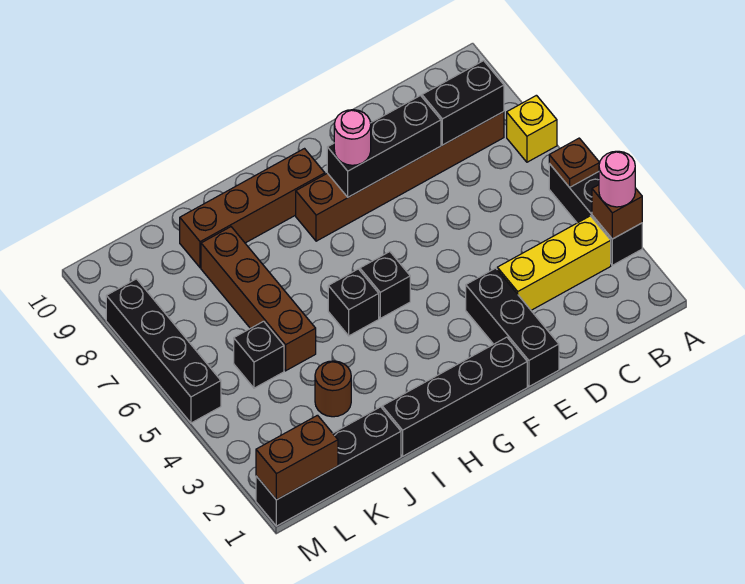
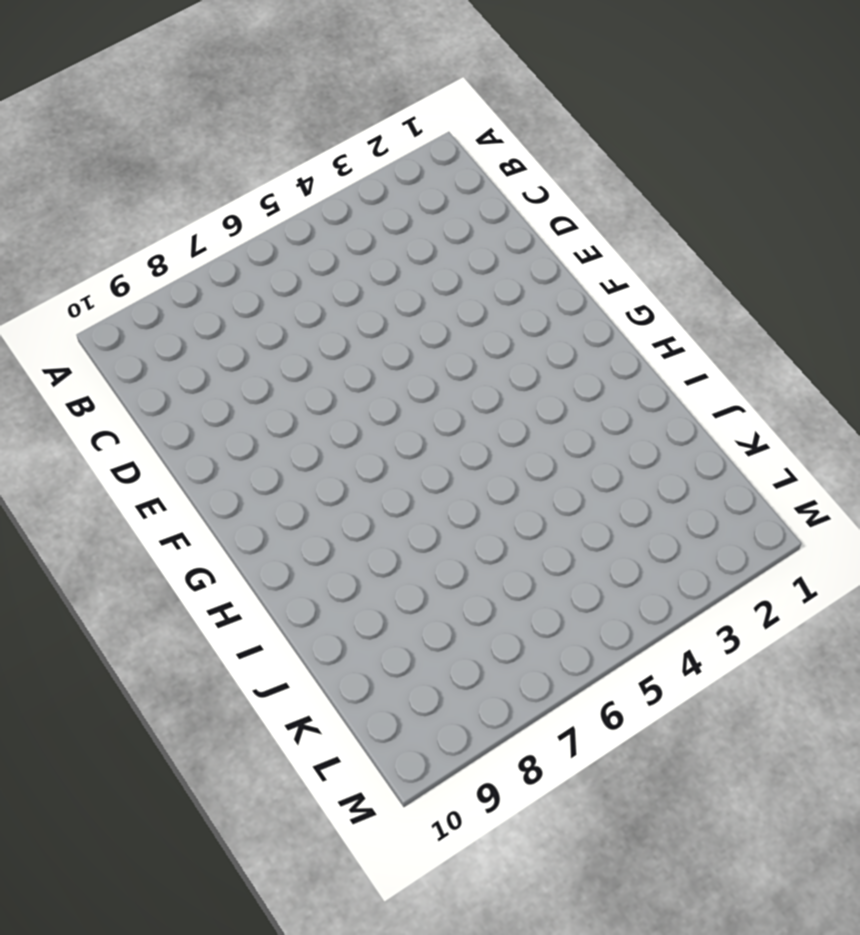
none -> black brick A3:A5 level 1
none -> yellow brick A7 level 1
none -> yellow brick B3:D3 level 1

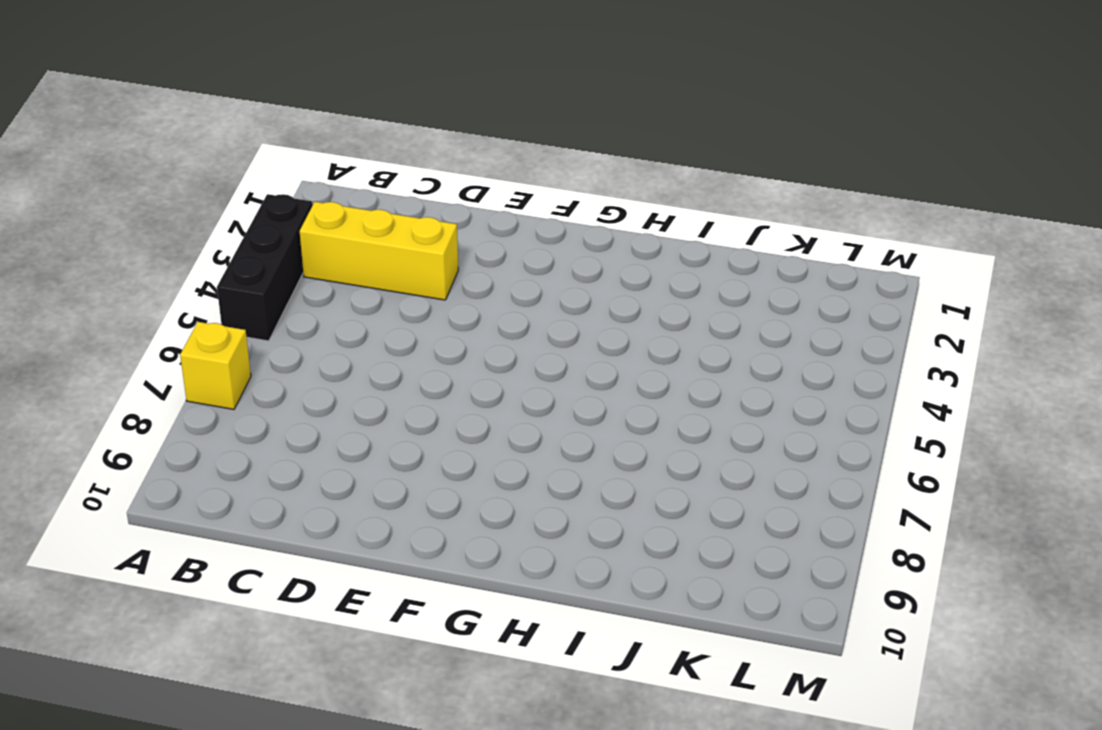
none -> brown brick B8:G8 level 1
none -> black brick E1:E3 level 1
none -> black brick F1:I1 level 1

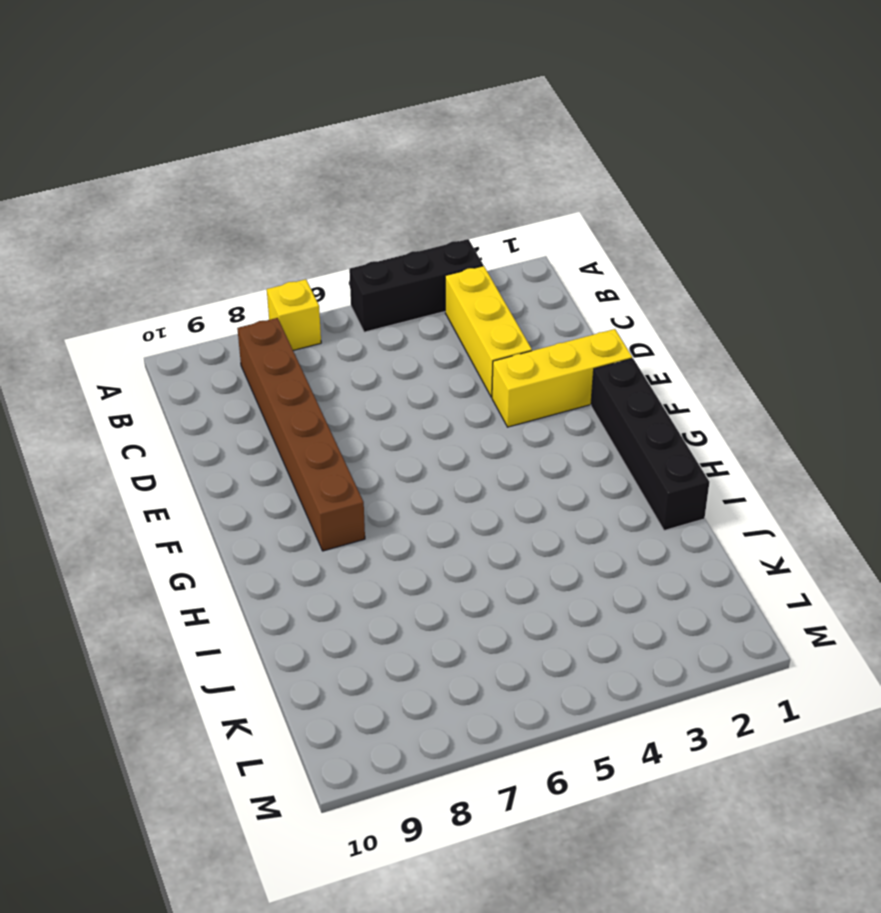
yellow brick E1:E3 level 1 -> black brick E1:E3 level 1
none -> black brick G5 level 1
none -> brown brick G9:J9 level 1
none -> black brick H5 level 1

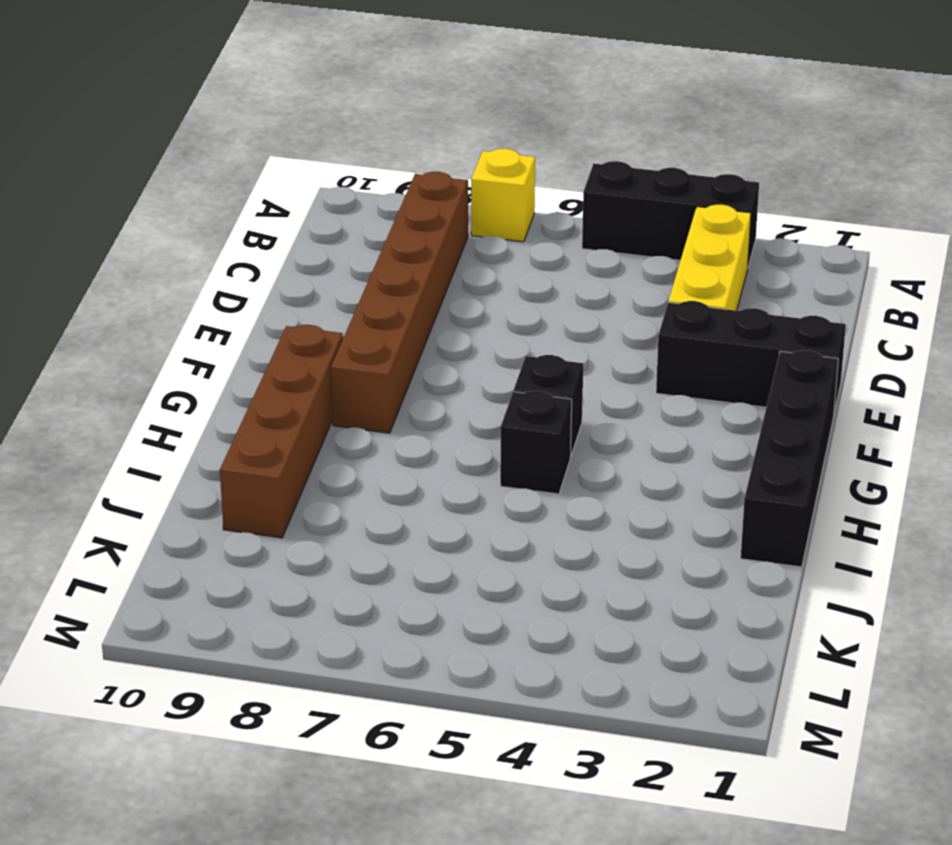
none -> black brick J1:M1 level 1
none -> brown round brick J3 level 1
none -> brown brick J5:J8 level 1

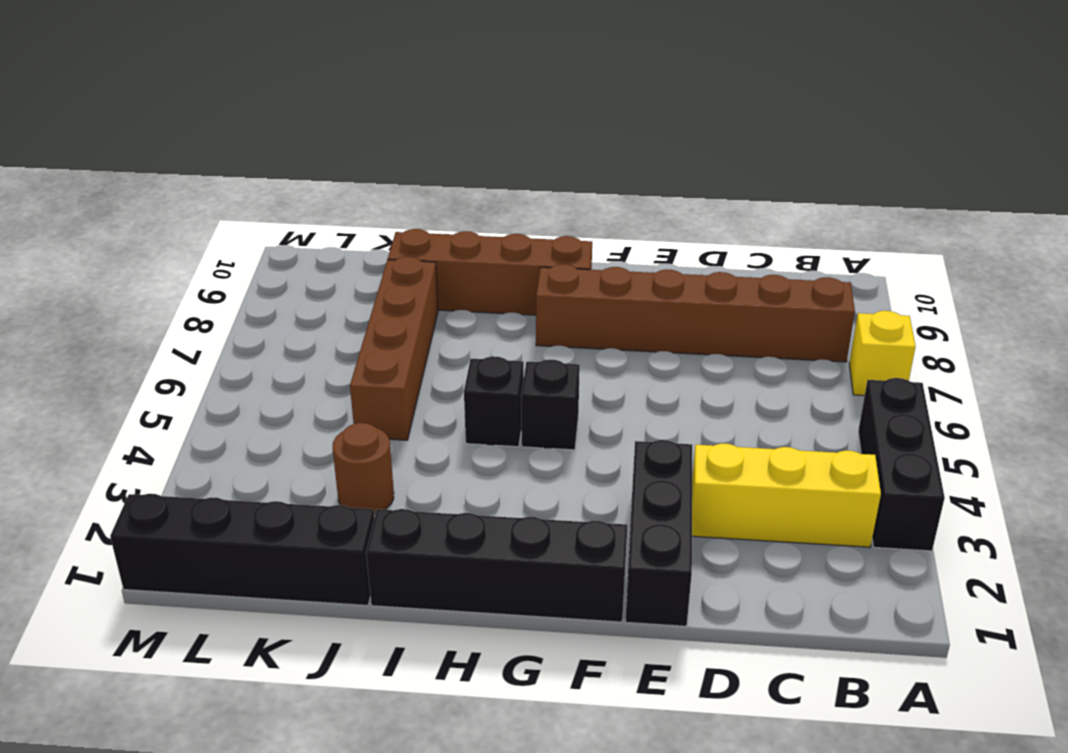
none -> black brick K5 level 1
none -> black brick M5:M8 level 1
none -> brown brick A3 level 2

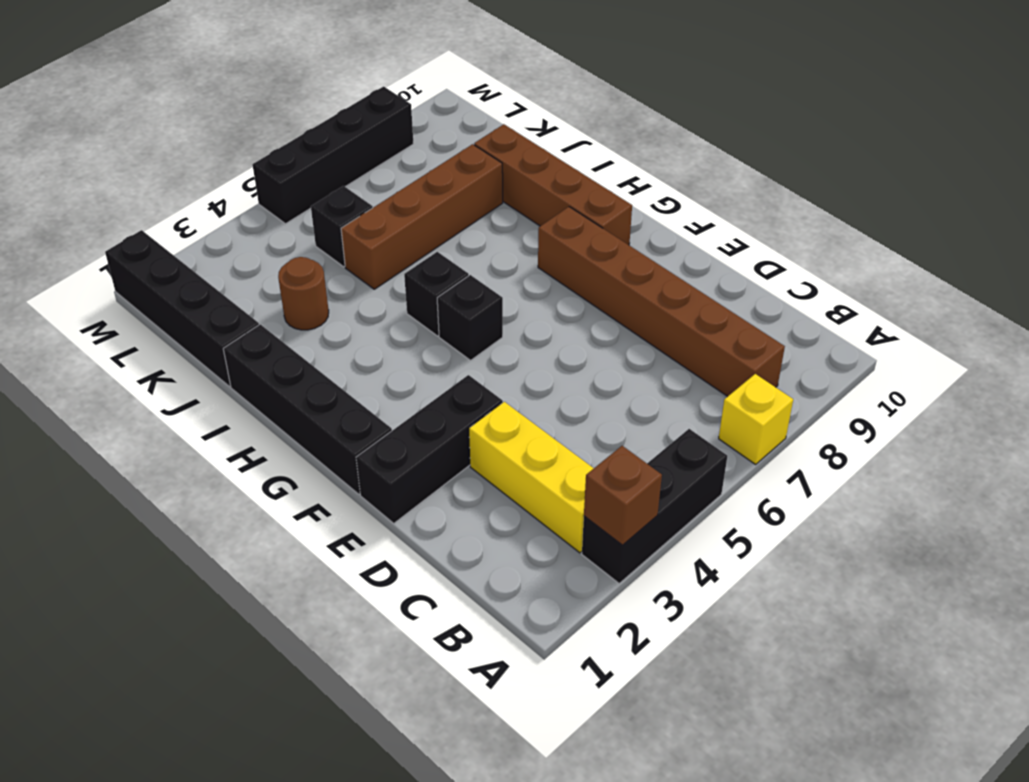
none -> brown plate A5 level 2
none -> black brick B8:C8 level 2
none -> black brick D8:F8 level 2

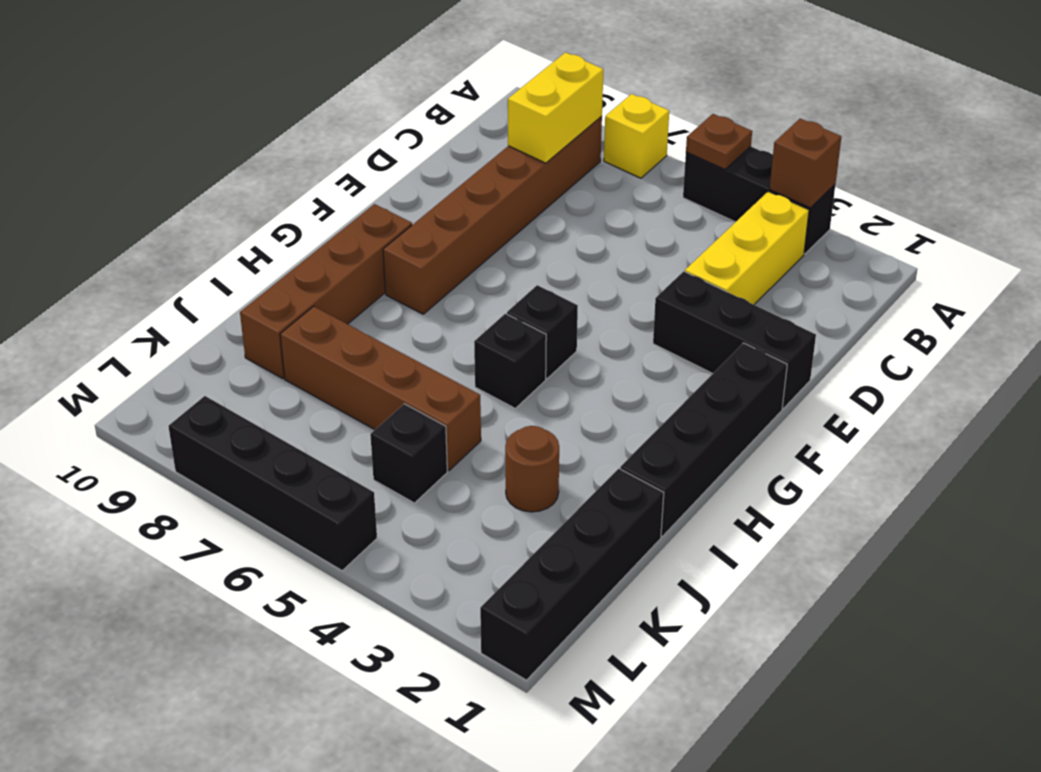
yellow brick B8:C8 level 2 -> black brick B8:C8 level 2
none -> black brick D8:F8 level 2
none -> brown brick L1:M1 level 2
none -> pink round brick A3 level 3

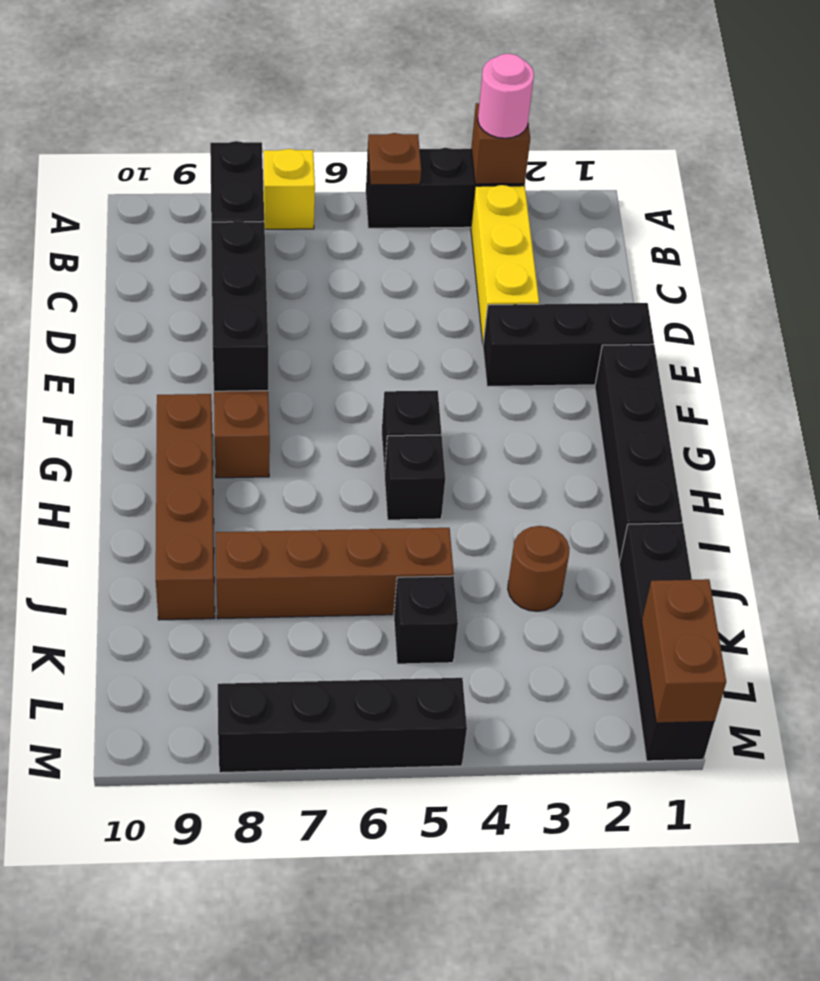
none -> pink round brick F8 level 3

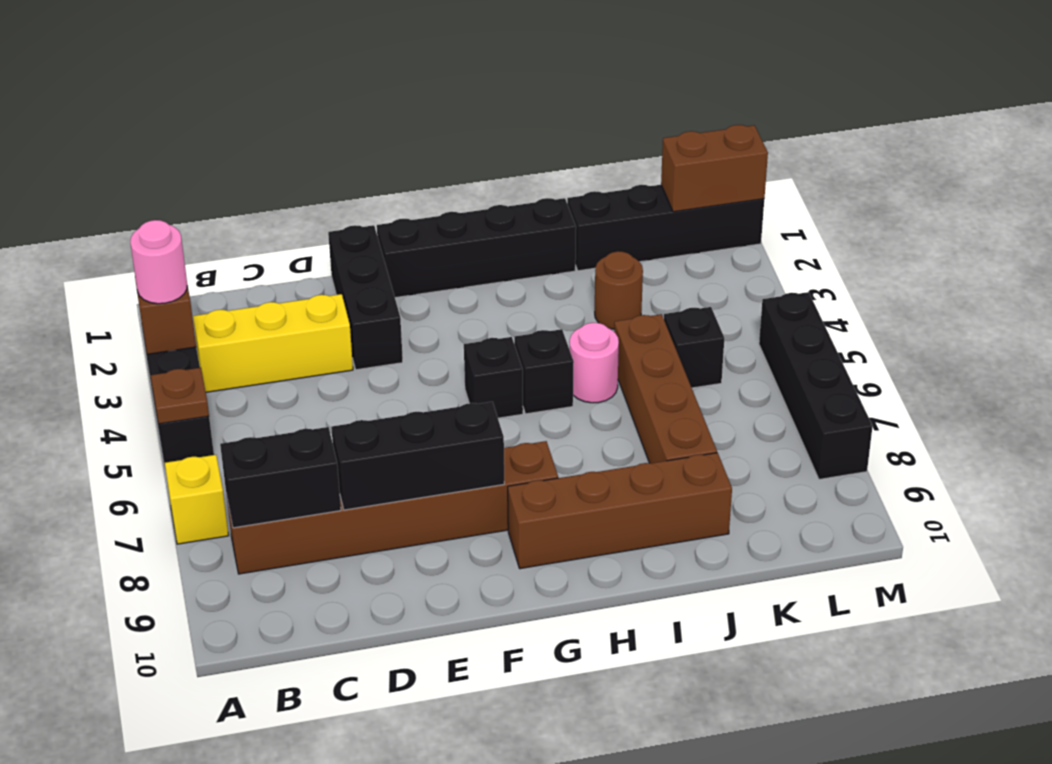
pink round brick I5 level 1 -> pink round brick F8 level 3

